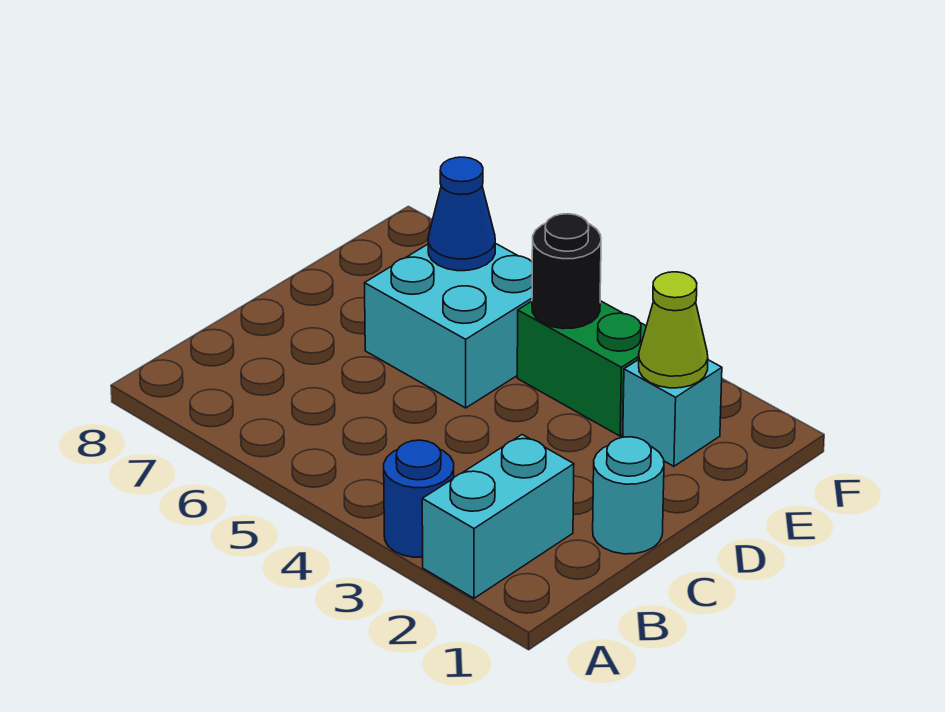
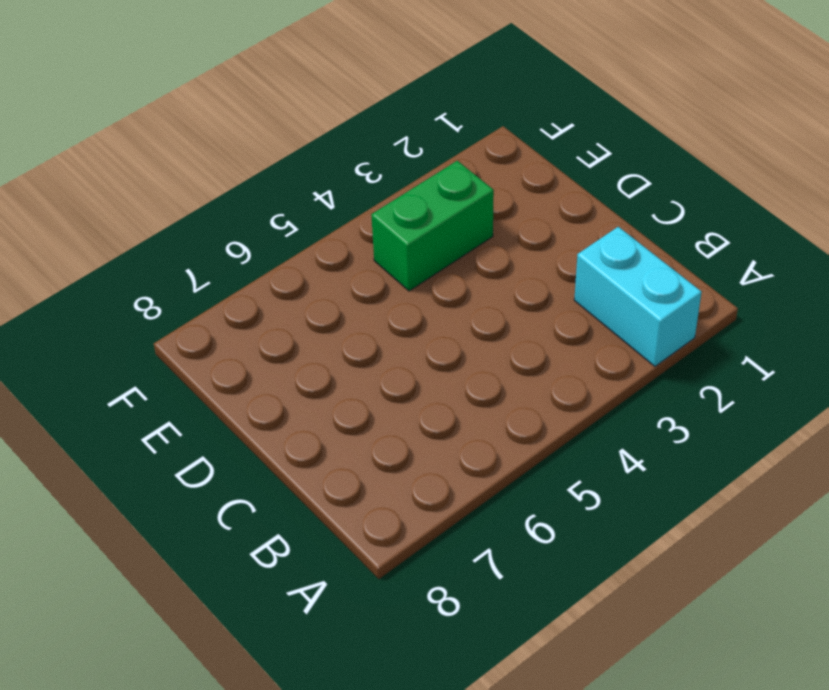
none -> blue round brick A3 level 1
none -> cyan round brick C1 level 1

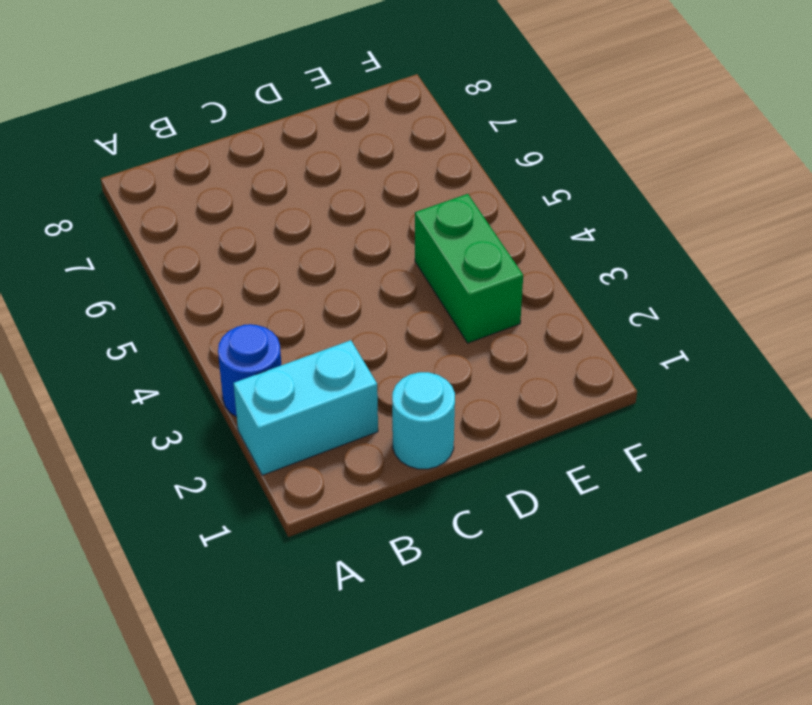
none -> cyan brick D5:E6 level 1
none -> cyan brick E2 level 1

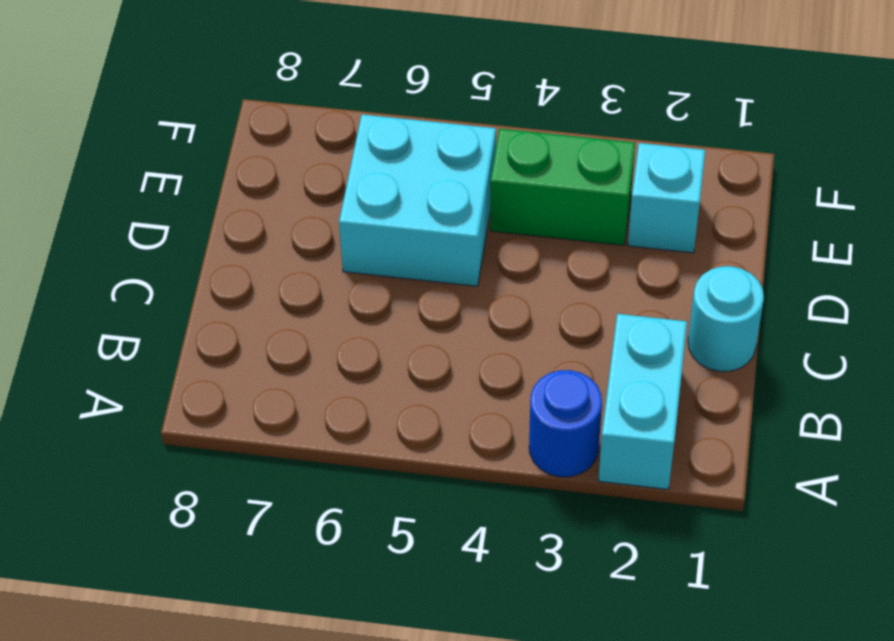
none -> lime cone E2 level 2
none -> black round brick E4 level 2

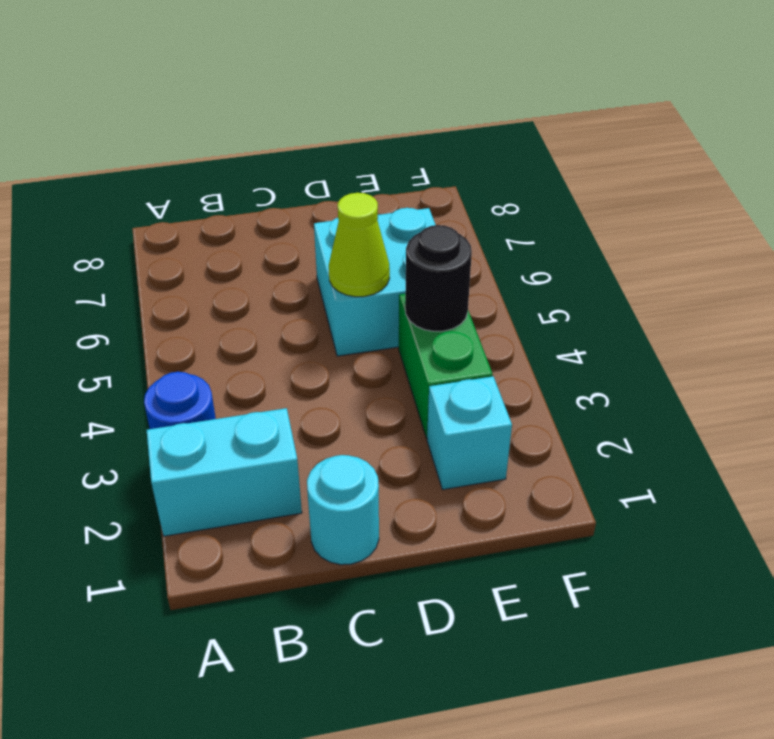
lime cone D5 level 2 -> lime cone E2 level 2
none -> blue cone E6 level 2

